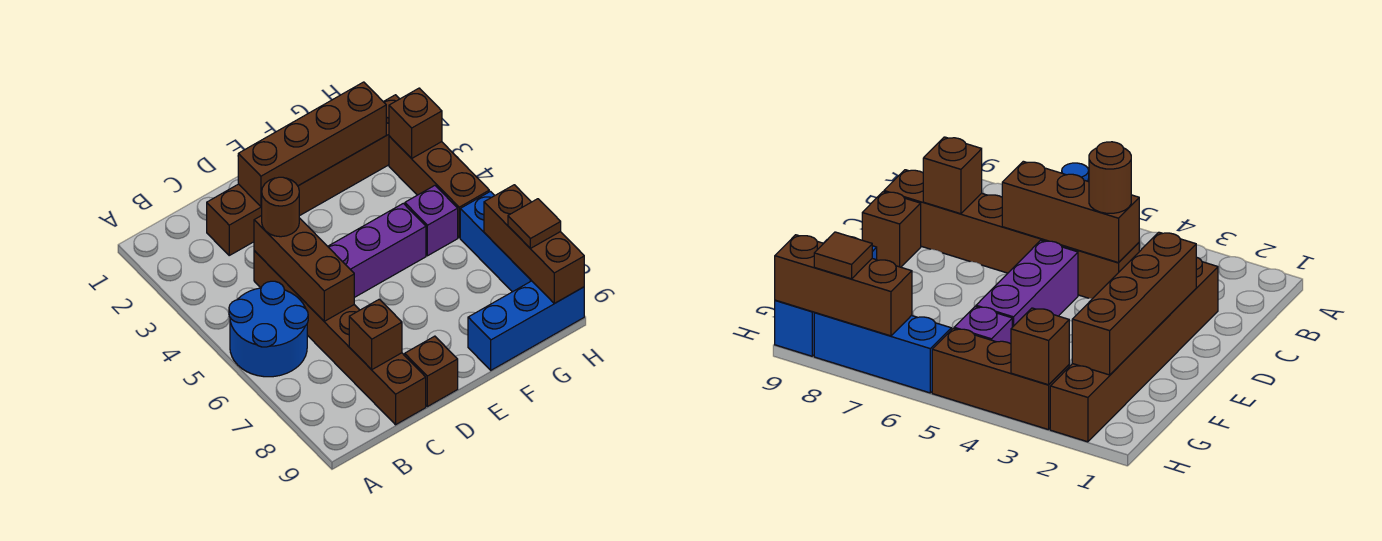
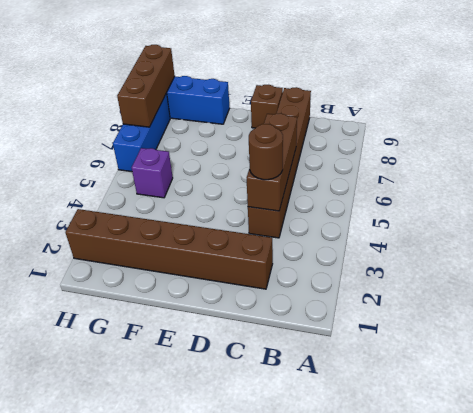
none -> blue round brick A5:B6 level 1
none -> purple brick D5:F5 level 1
none -> brown brick H3:H5 level 1

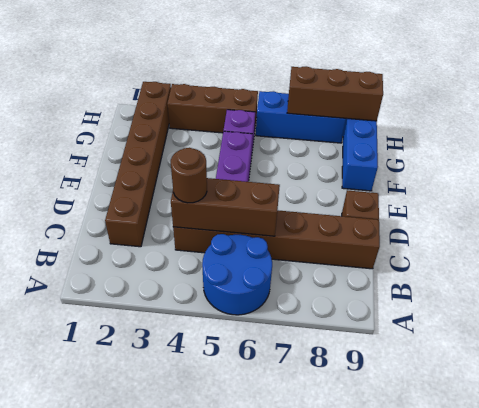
none -> brown brick C8 level 2
none -> brown brick D2:G2 level 2
none -> brown brick H3 level 2

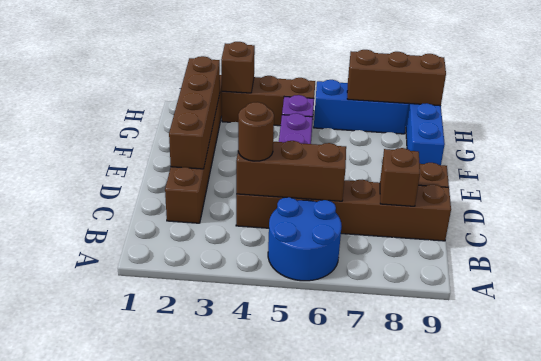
none -> brown tile H8 level 3

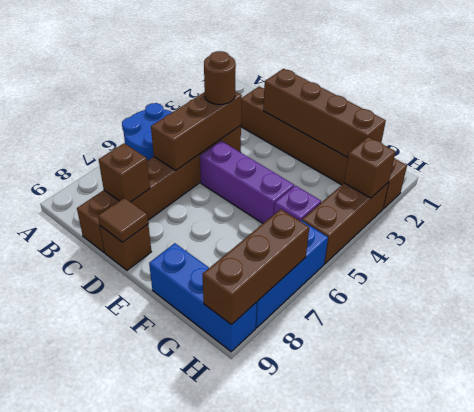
brown tile D9 level 2 -> brown tile H8 level 3

